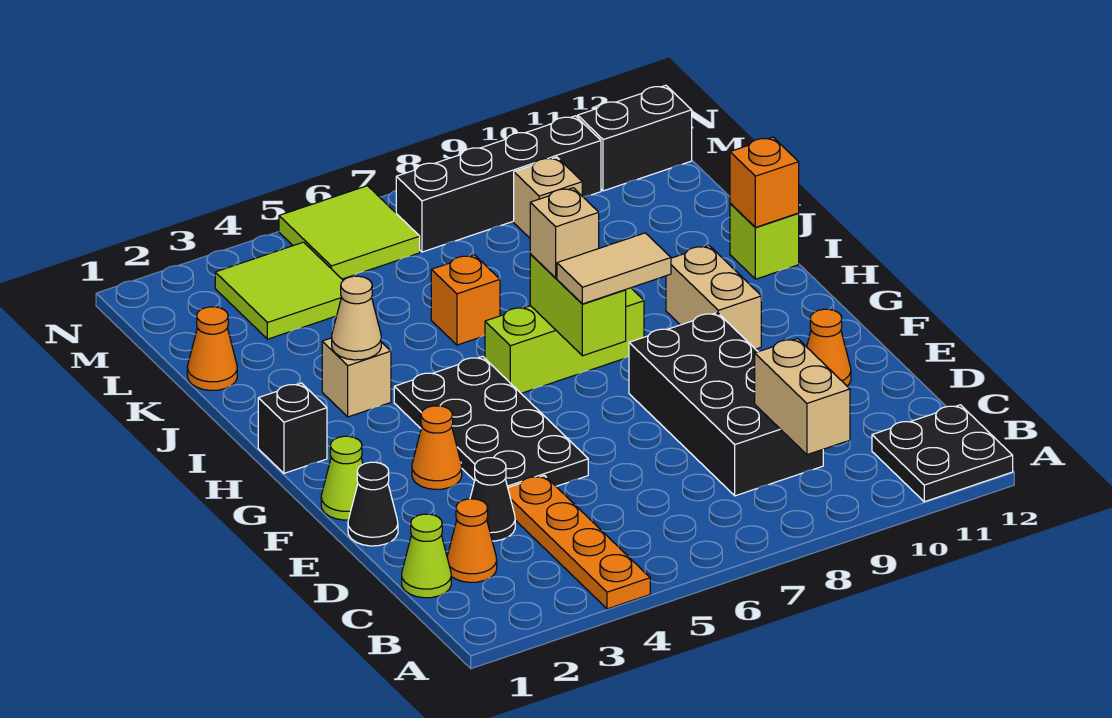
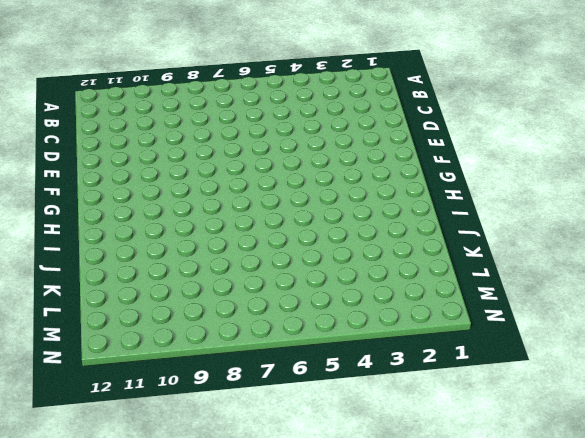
none -> orange plate A4:D4 level 1
none -> black plate A11:B12 level 1
none -> lime cone C1 level 1

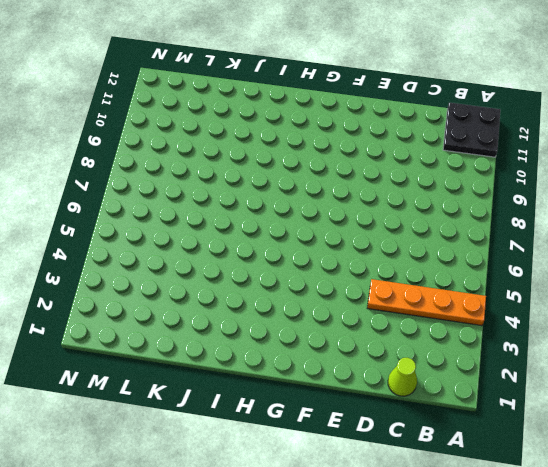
none -> orange cone C2 level 1
none -> black brick C8:F9 level 1
none -> black cone D3 level 1

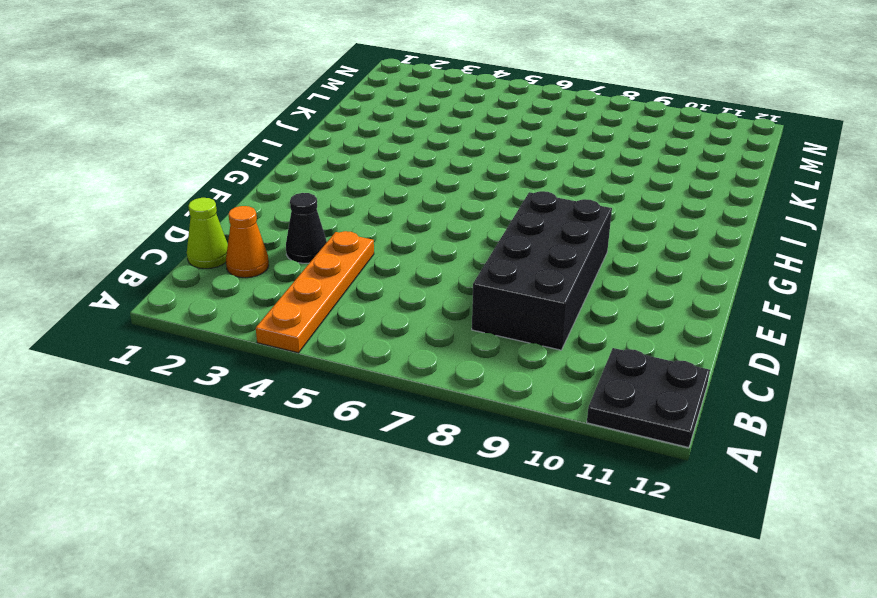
none -> black cone E1 level 1
none -> black plate E4:H5 level 1
none -> orange cone E11 level 1

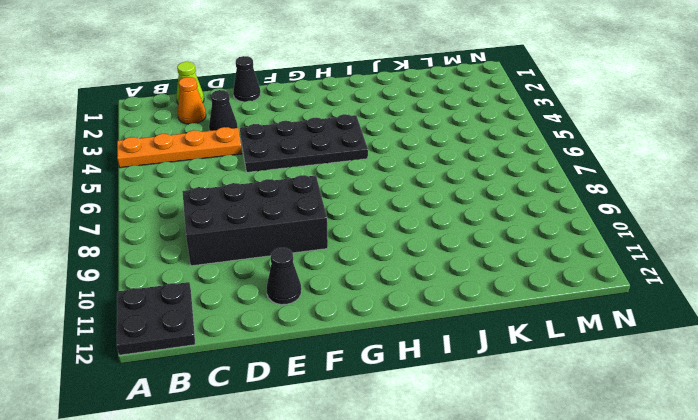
black cone E11 level 1 -> orange cone E11 level 1
none -> lime cone F1 level 1
none -> orange cone F3 level 1
none -> tan brick G10:H10 level 1

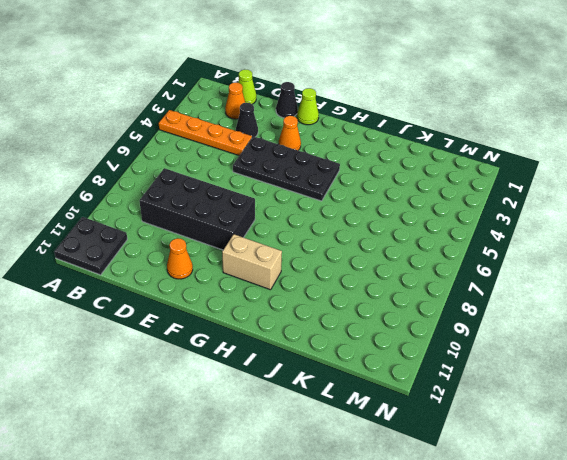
none -> black brick H1 level 1
none -> lime brick H6:H8 level 1
none -> tan brick I3 level 1

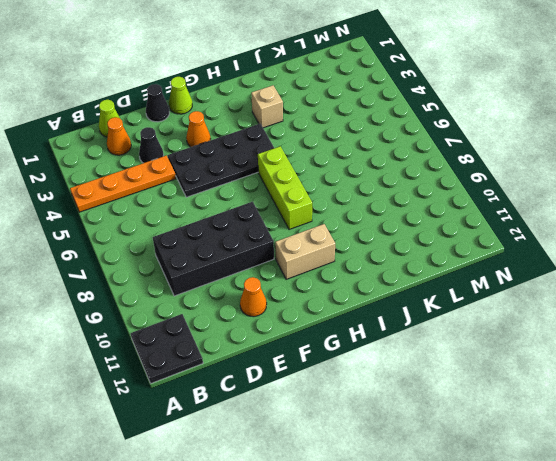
none -> black brick H1 level 1
none -> lime brick I12 level 1
none -> orange brick J6 level 1

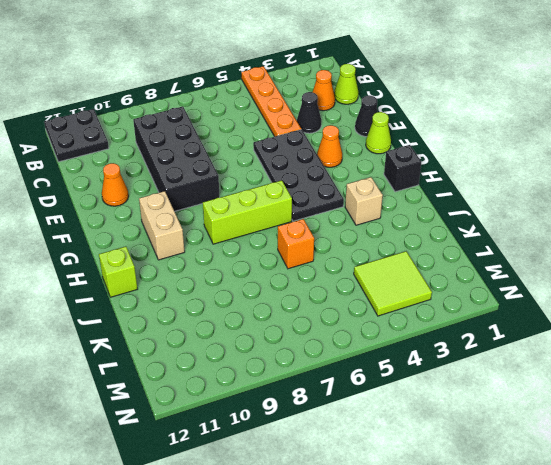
none -> orange cone K1 level 1
none -> tan brick L9 level 1
none -> lime tile M5:N6 level 1

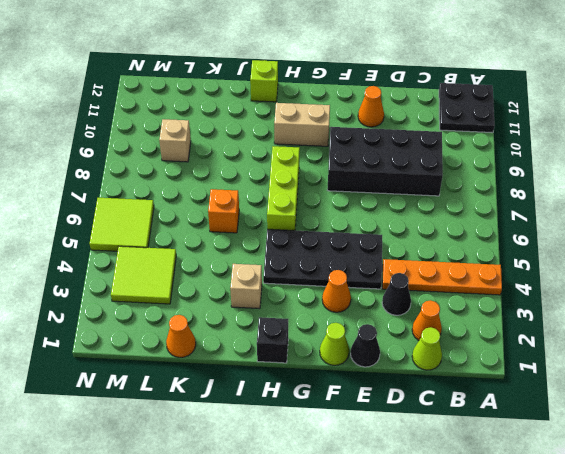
none -> black brick M7:M10 level 1
none -> black brick M11:M12 level 1
none -> tan brick B9:C9 level 2

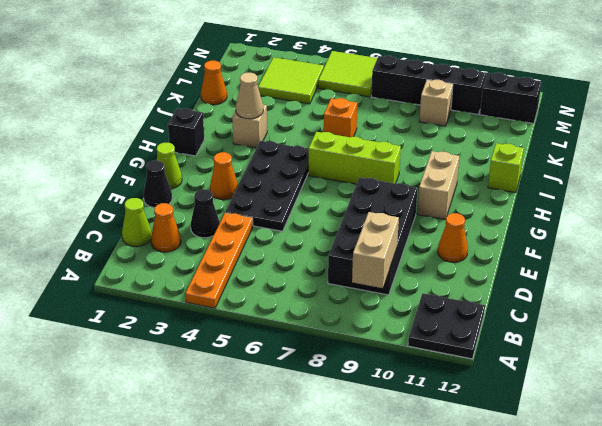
none -> lime brick G7:H7 level 2
none -> orange brick I12 level 2
none -> tan tile G7:G8 level 3

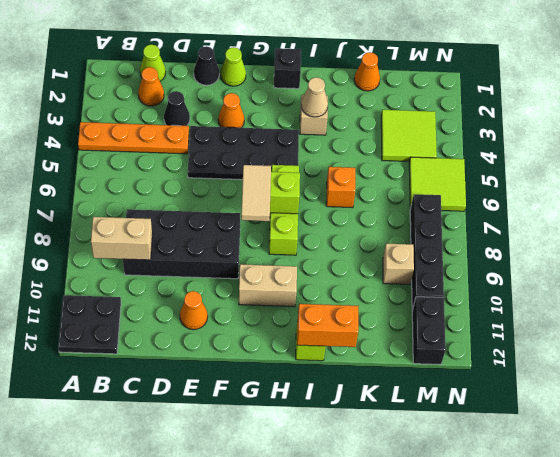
orange brick I12:J12 level 2 -> orange brick I12 level 2
none -> tan brick H7 level 3

